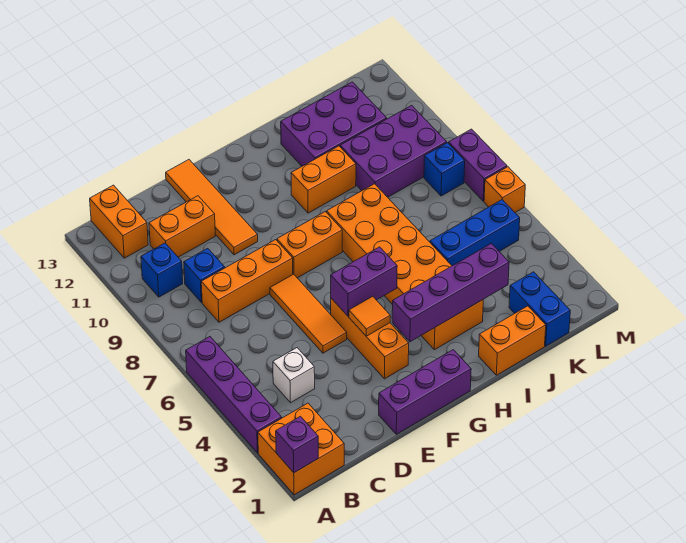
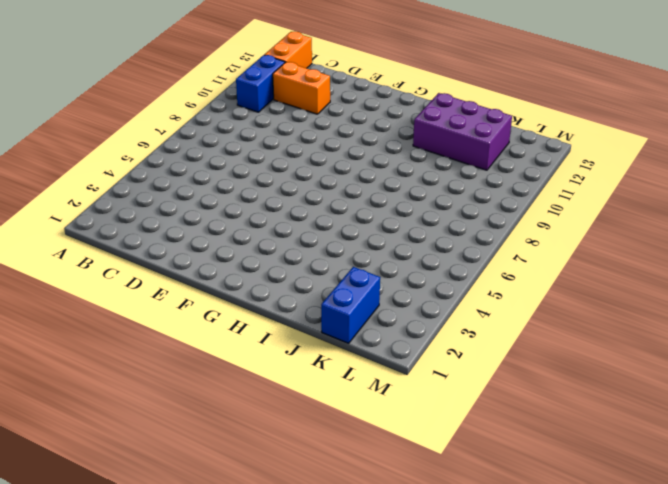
blue brick B10:B11 level 1 -> blue brick B10 level 1
none -> orange brick A1:B2 level 1
none -> purple brick A3:A6 level 1
none -> white brick C4 level 1

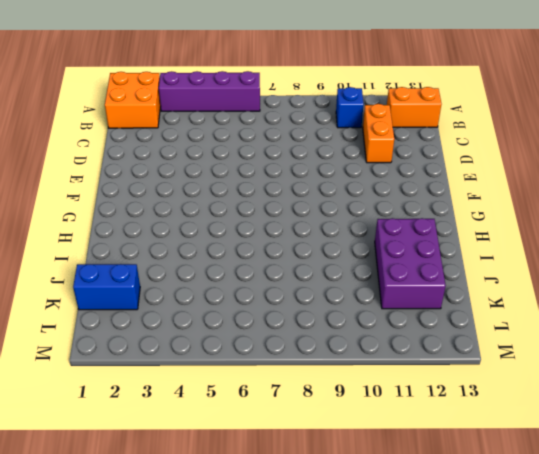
none -> white brick C4 level 1
none -> orange brick C8:E8 level 1
none -> blue brick C9 level 1

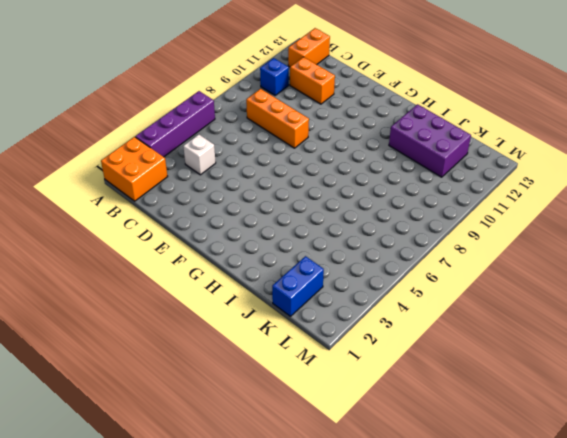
none -> blue brick C9 level 1
none -> purple brick E1:G1 level 1
none -> orange tile E5:E7 level 1

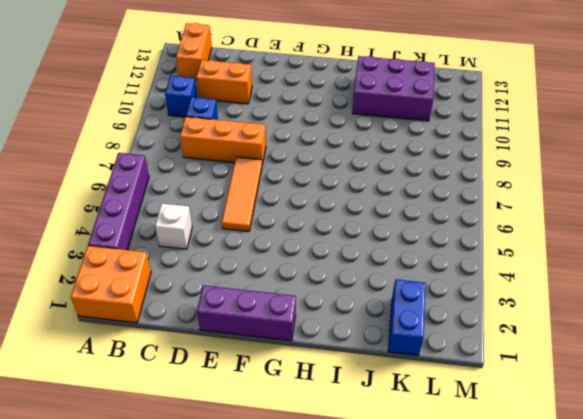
none -> orange tile E10:E13 level 1
none -> orange brick F3:F5 level 1
none -> orange brick F8:G8 level 1

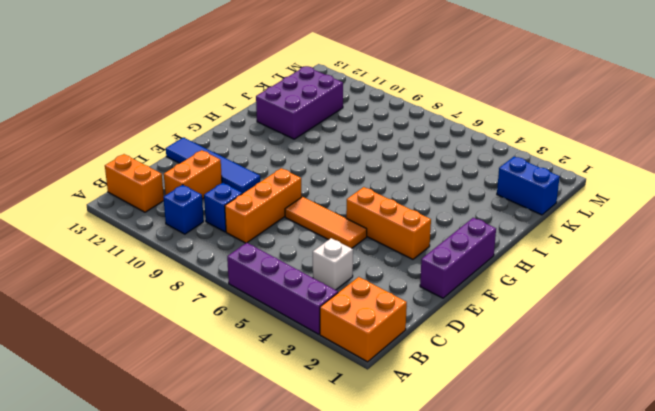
blue tile E10:E13 level 1 -> orange tile E10:E13 level 1
none -> orange brick F8:G8 level 1
none -> orange brick H3:I8 level 1
none -> orange brick H10:I10 level 1

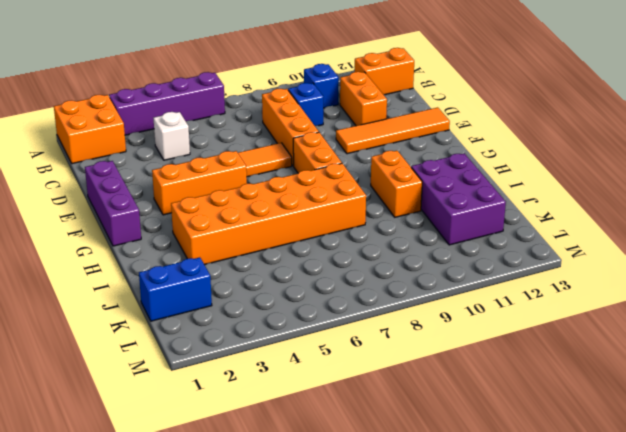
none -> orange brick I1:J1 level 1
none -> blue brick J5:L5 level 1
none -> purple brick J9:L10 level 1

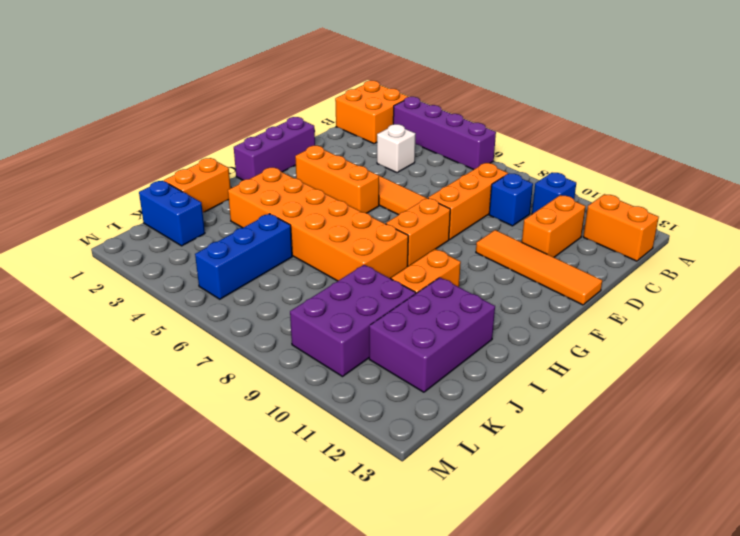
none -> blue brick L8 level 1
none -> orange brick M6 level 1
none -> purple brick M7:M8 level 1

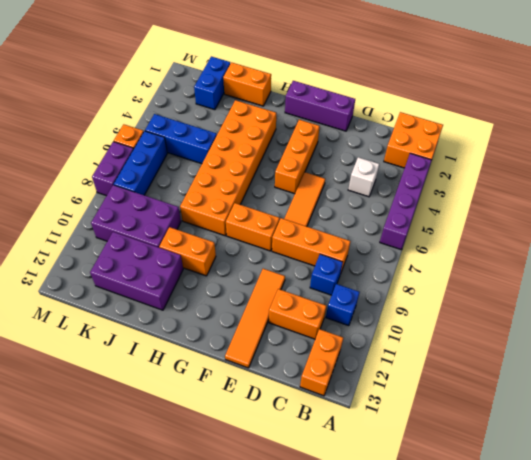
blue brick L6:L8 level 1 -> blue brick L8 level 1
none -> purple brick A1 level 2
none -> orange tile F4 level 2
none -> purple brick F5:G5 level 2

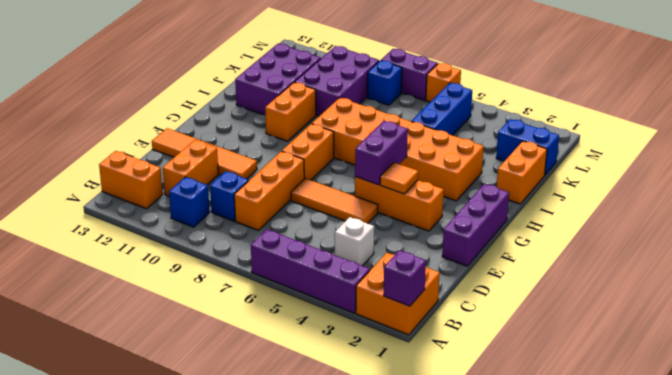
none -> purple brick G3:J3 level 2

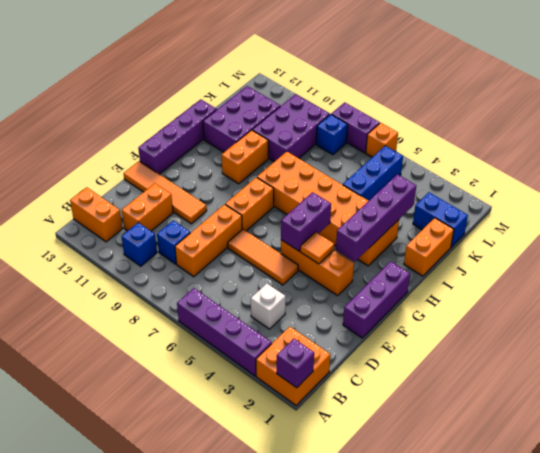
purple brick F13:I13 level 1 -> none

